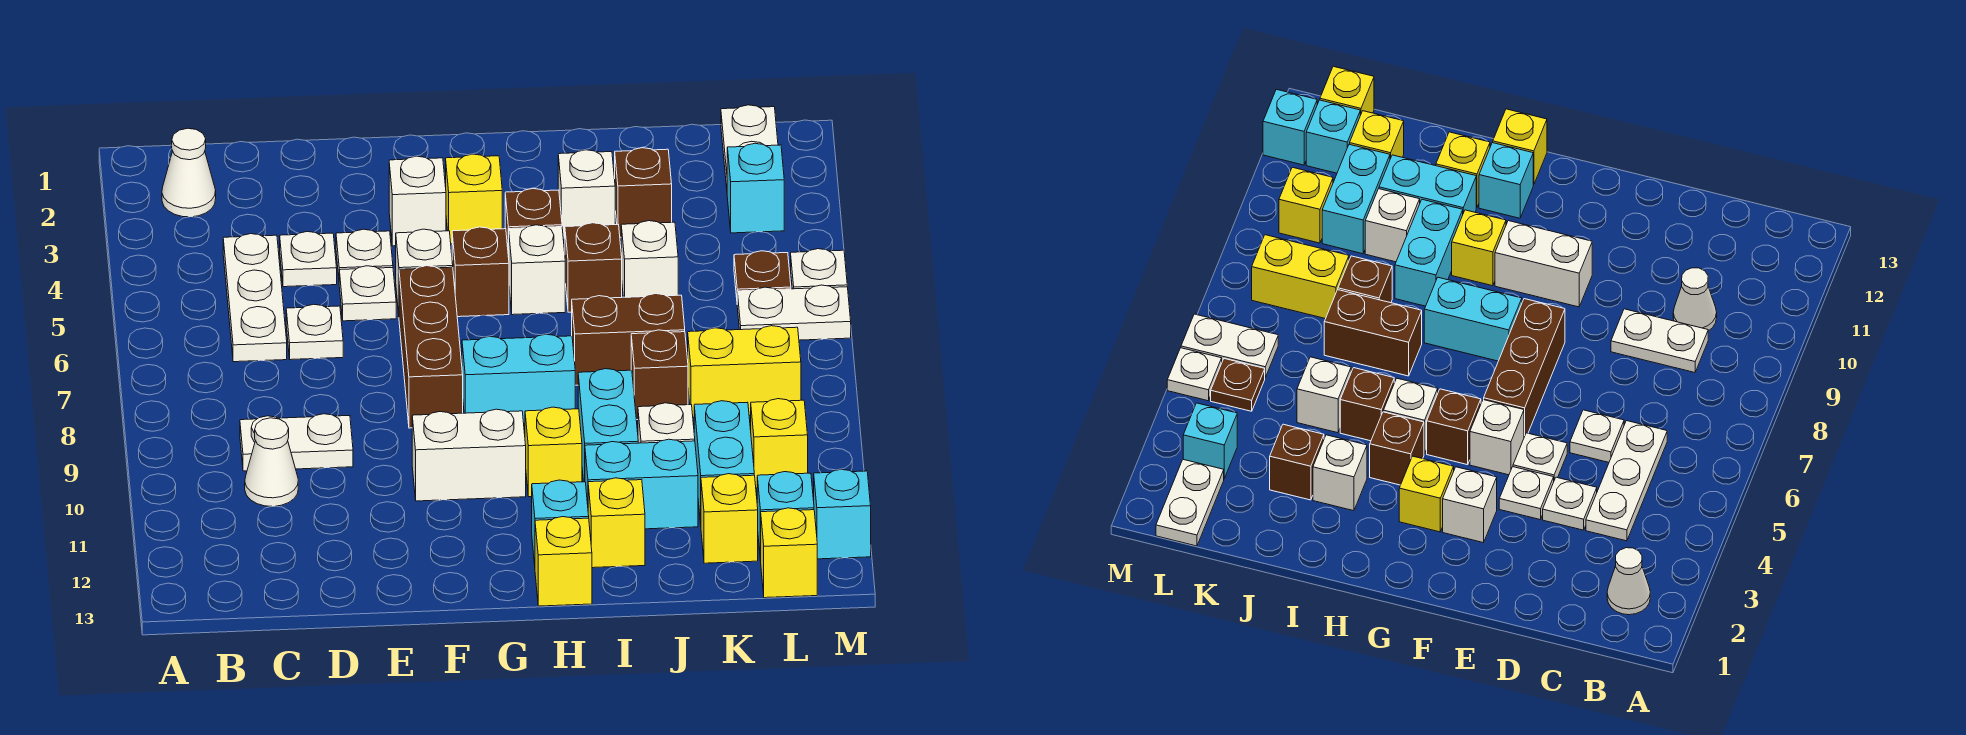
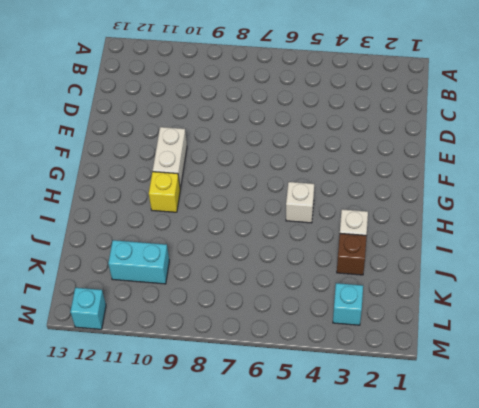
none -> white cone B2 level 1
none -> white plate C4:C6 level 1
none -> white plate C9:D9 level 1
none -> white cone C10 level 1

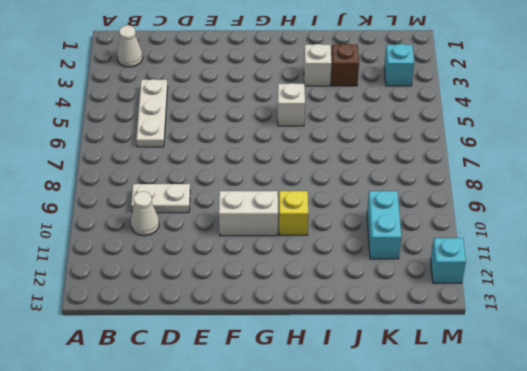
none -> white plate D4 level 1
none -> white plate D6 level 1
none -> white plate E4 level 1
none -> white plate E5 level 1

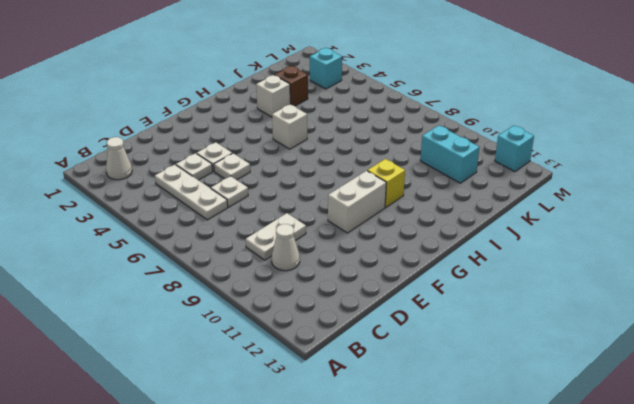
none -> white brick F3 level 1
none -> white brick F5 level 1
none -> brown brick F6:F8 level 1
none -> yellow brick G3 level 1

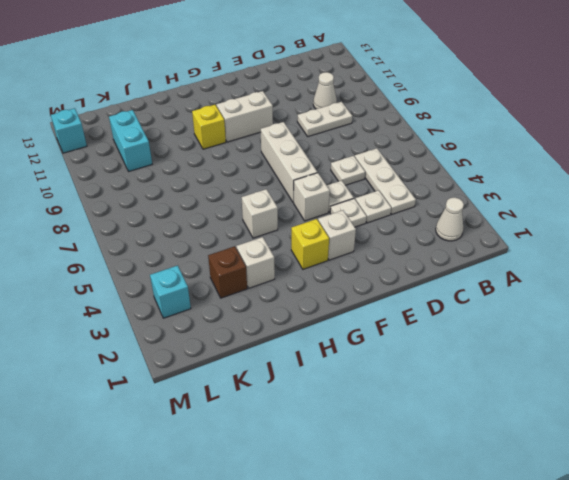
white brick F6:F8 level 1 -> brown brick F6:F8 level 1
none -> brown brick G5 level 1
none -> cyan brick G8:H8 level 1
none -> brown brick H4 level 1
none -> cyan brick H12 level 1

